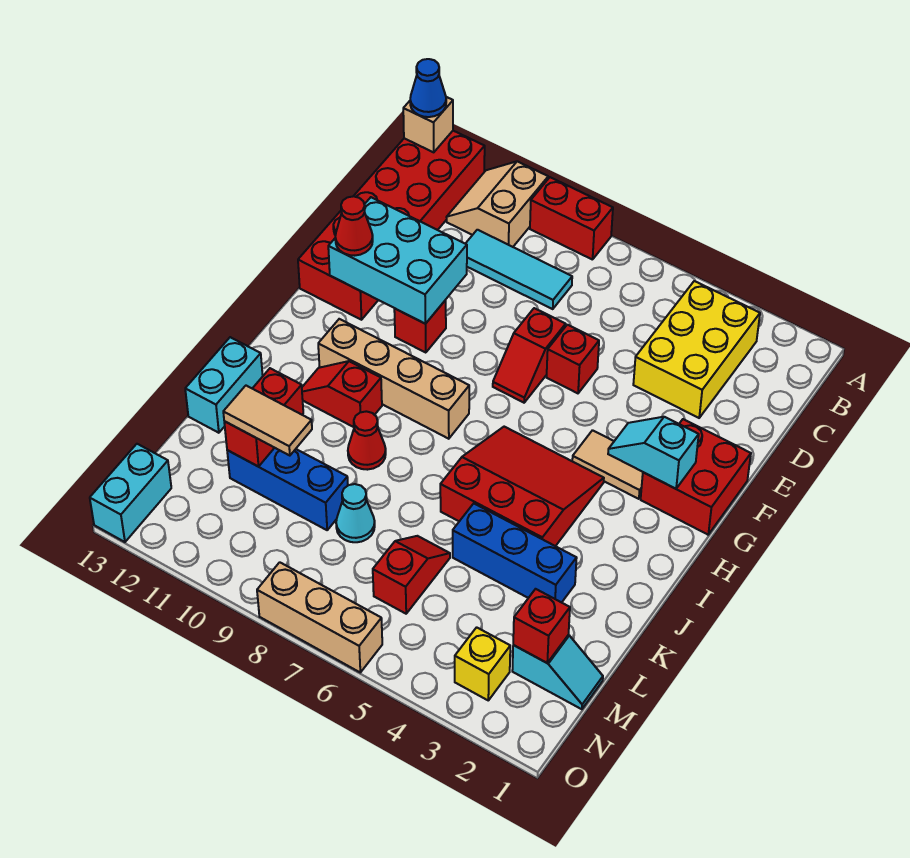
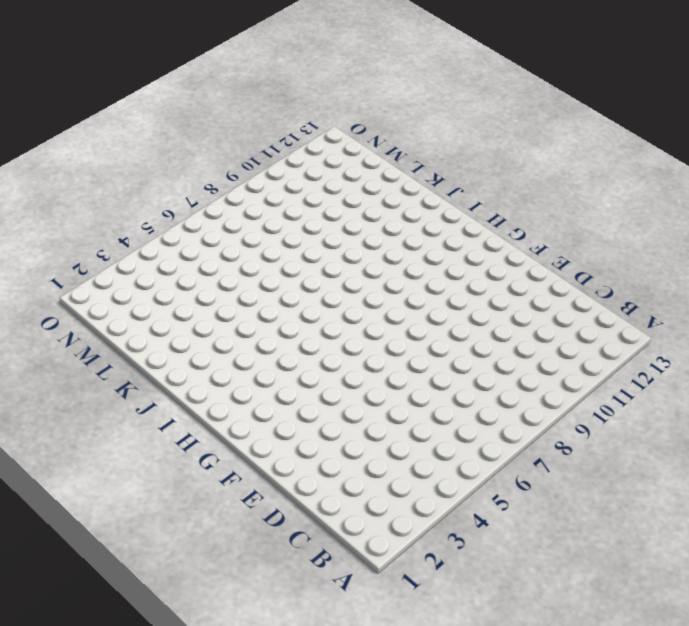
none -> red brick A8:A9 level 1
none -> tan slope A10:B11 level 1 top 10
none -> red brick A12:F13 level 1
none -> yellow brick B3:D4 level 1

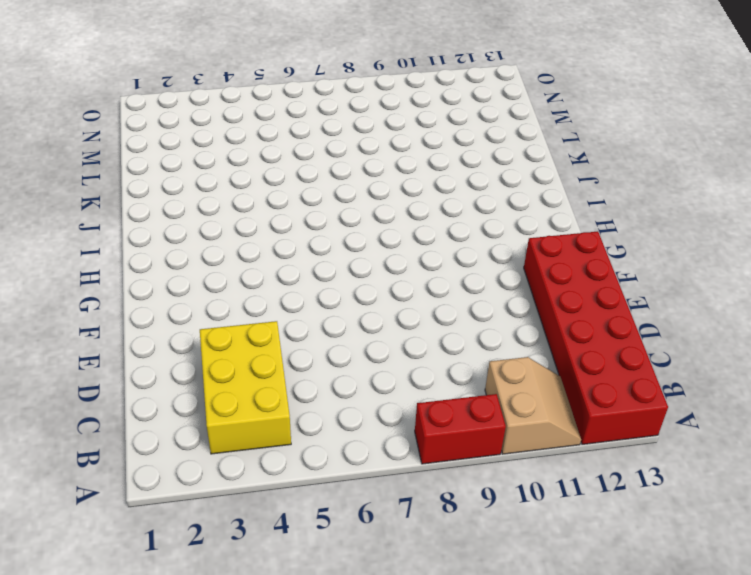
none -> cyan tile C8:C10 level 1
none -> red brick E6 level 1
none -> red slope E7:F7 level 1 top E
none -> red brick F1:G2 level 1

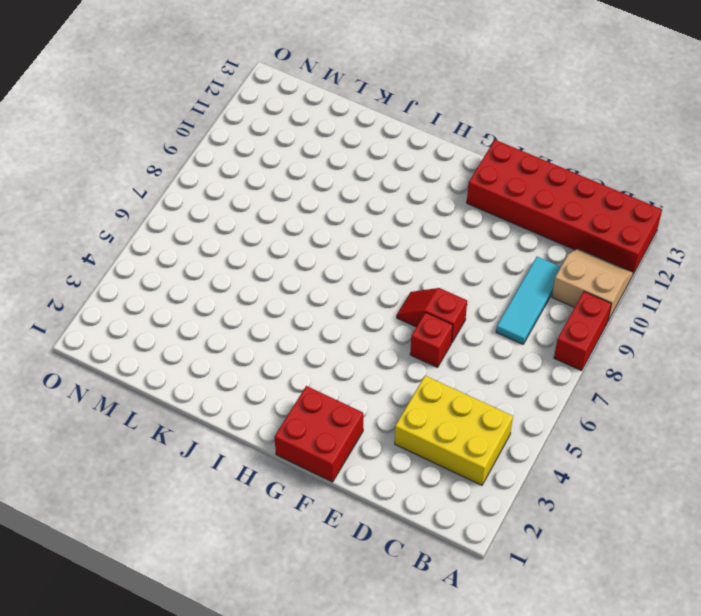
none -> red brick F10 level 1
none -> tan tile G3:G4 level 1
none -> red slope H4:J6 level 1 top J
none -> tan brick H8:H11 level 1

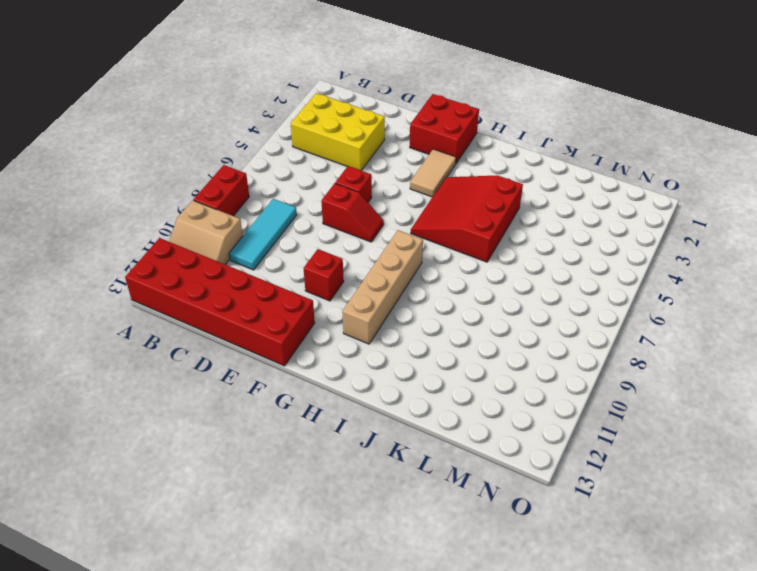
none -> red slope I10:I11 level 1 top 10
none -> red cone J9 level 1
none -> cyan brick J13:K13 level 1
none -> blue brick K3:K5 level 1

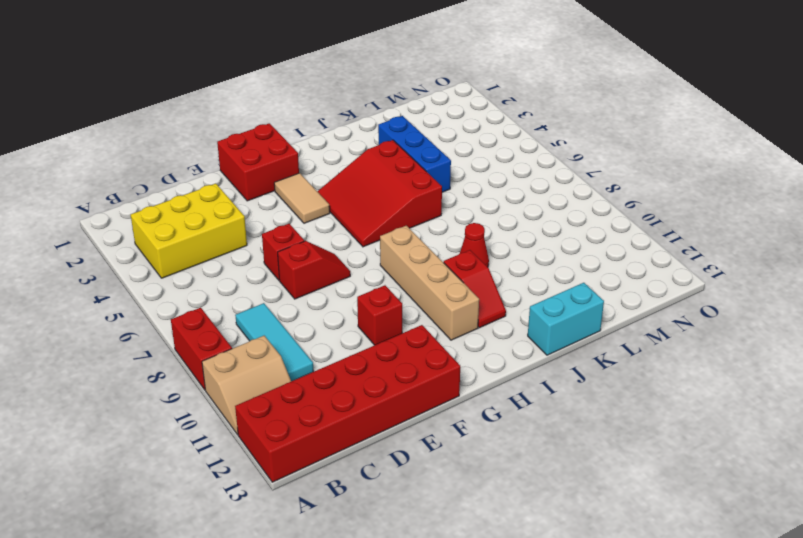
none -> red slope L6:M6 level 1 top M
none -> cyan cone L8 level 1
none -> blue brick L9:L11 level 1
none -> cyan slope M1:M2 level 1 top 2

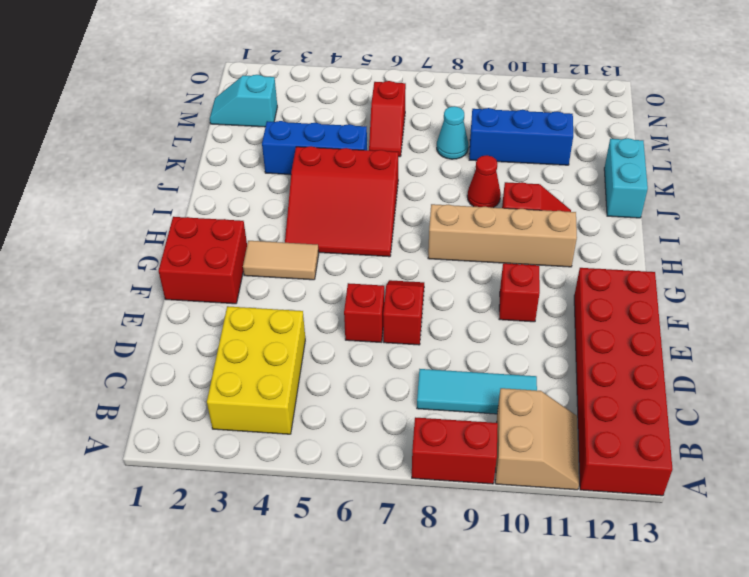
none -> yellow brick N3 level 1
none -> cyan brick N13:O13 level 1
none -> tan brick O6:O8 level 1
none -> tan brick A13 level 2

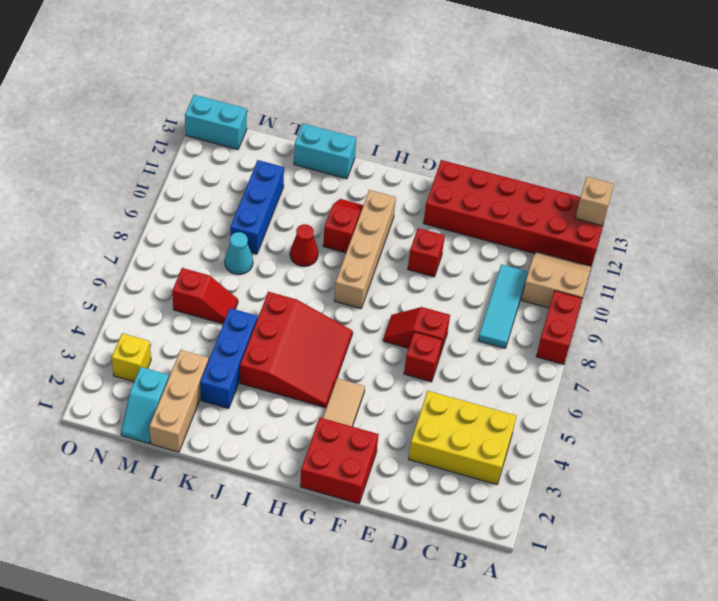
tan brick L1:L3 level 1 -> tan brick O6:O8 level 1
none -> cyan brick E10:F12 level 2
none -> cyan slope G2:G3 level 2 top 2
none -> red brick K11:L11 level 2
none -> red brick M2 level 2

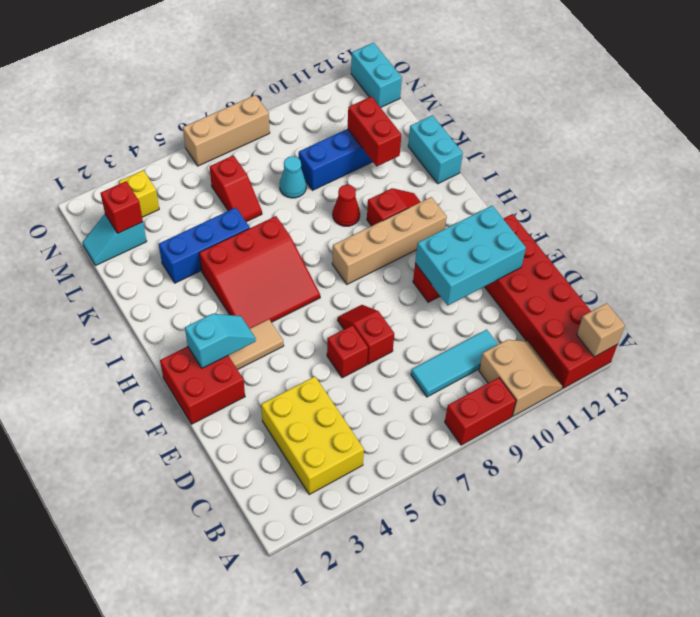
none -> blue cone A13 level 3
none -> red cone F12 level 3
none -> tan tile L10:L11 level 3

